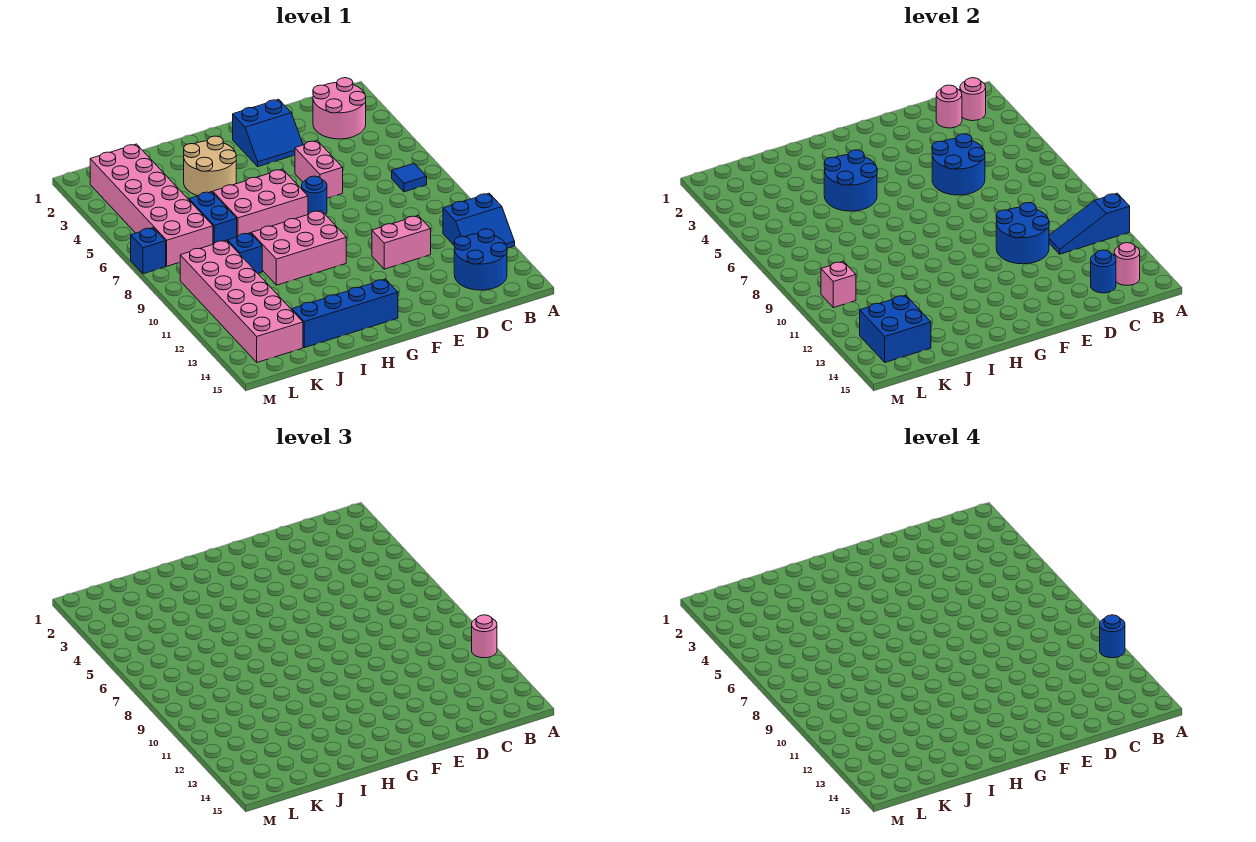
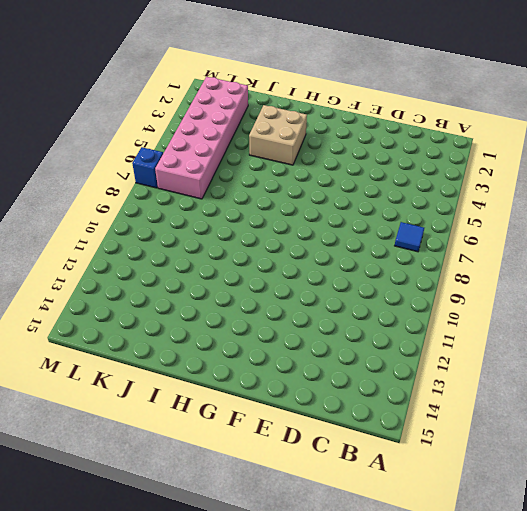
tan brick H3:I4 level 1 -> tan round brick H3:I4 level 1
none -> blue slope A11:B12 level 1 top 11
none -> pink round brick B2:C3 level 1
none -> blue round brick B13:C14 level 1

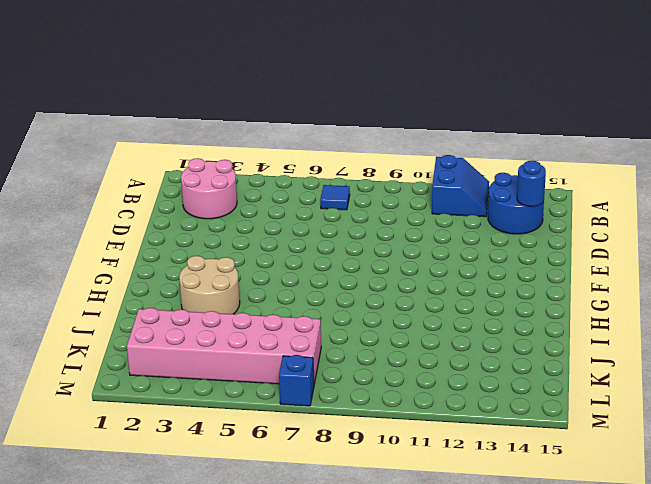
none -> pink brick D11:E11 level 1
none -> blue slope E2:F3 level 1 top 2
none -> pink brick E5:E6 level 1

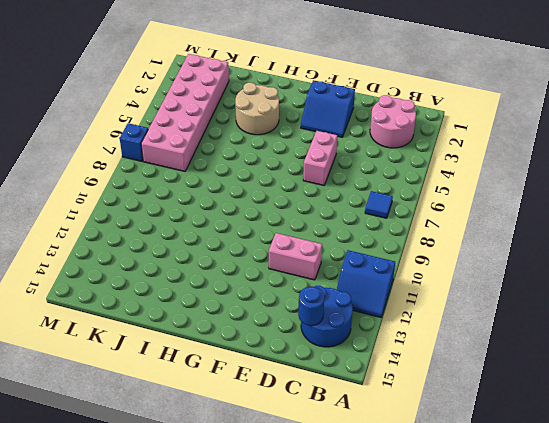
none -> blue round brick F7 level 1
none -> pink brick G6:I7 level 1
none -> pink brick G9:I10 level 1

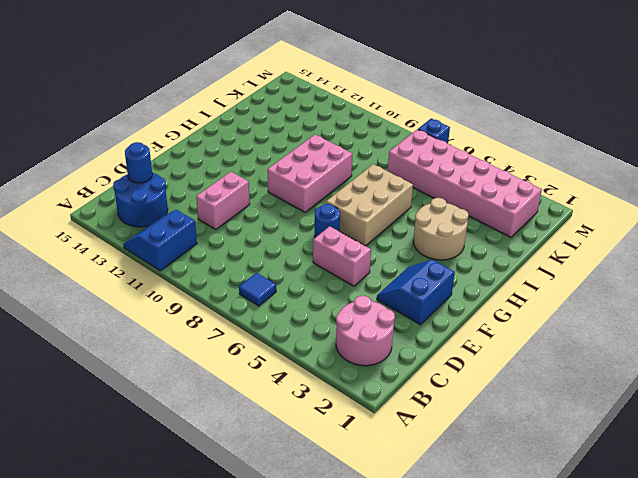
tan brick G6:I7 level 1 -> pink brick G6:I7 level 1
none -> blue brick G14:J14 level 1
none -> blue brick J6:J7 level 1
none -> blue brick J9 level 1

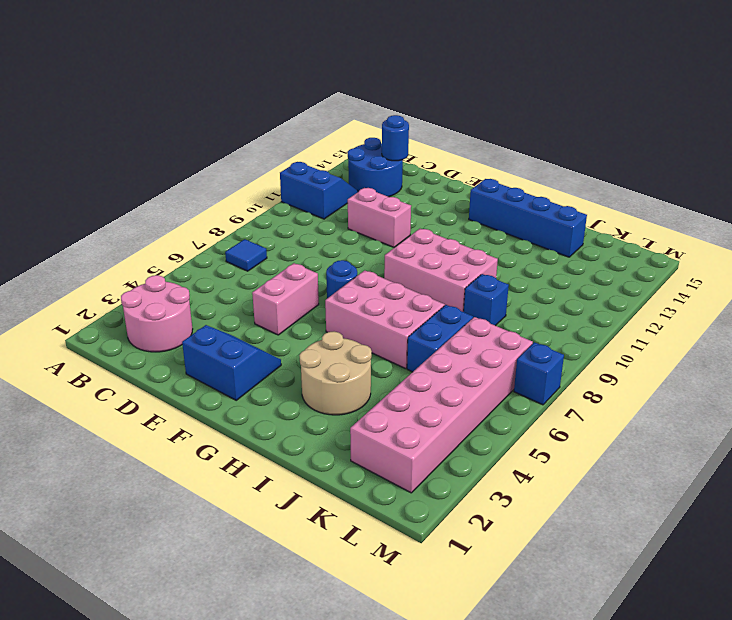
none -> pink brick K9:L14 level 1
none -> blue slope A11:C11 level 2 top A
none -> pink round brick B2 level 2

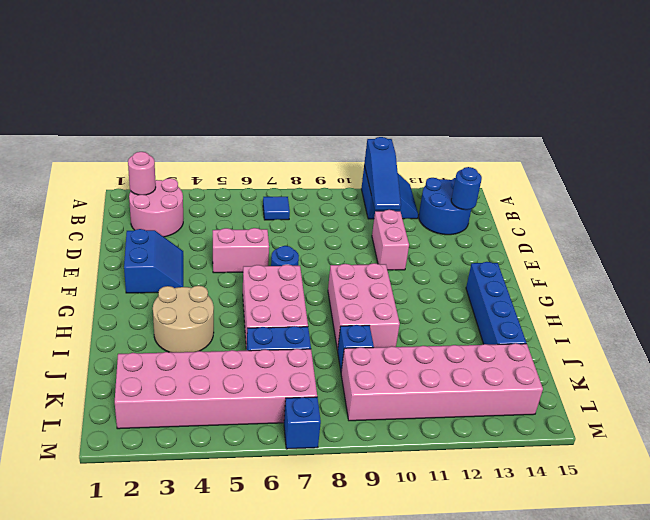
none -> pink round brick B14 level 2
none -> pink round brick C2 level 2
none -> blue round brick D5:E6 level 2

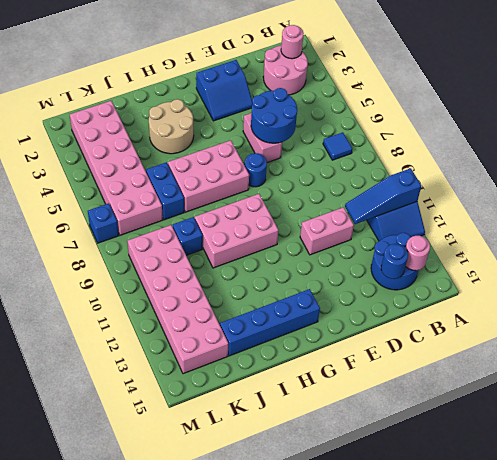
none -> pink round brick C2 level 2
none -> blue round brick D10:E11 level 2
none -> blue round brick H4:I5 level 2

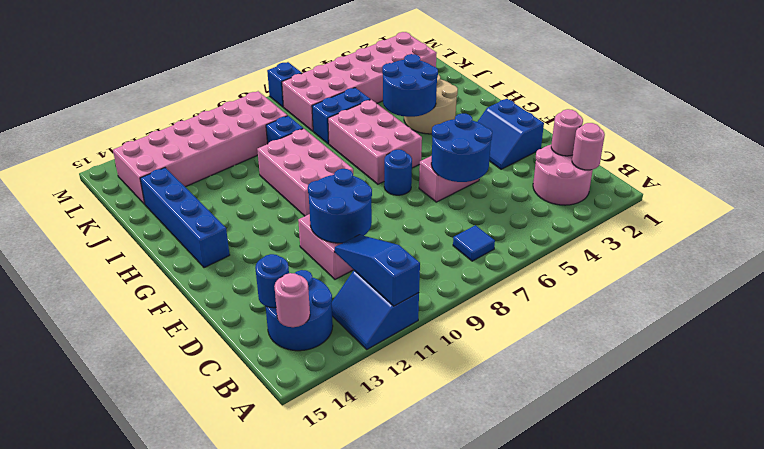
none -> blue brick K13:L14 level 2
none -> pink brick L10 level 2
none -> pink round brick A11 level 3

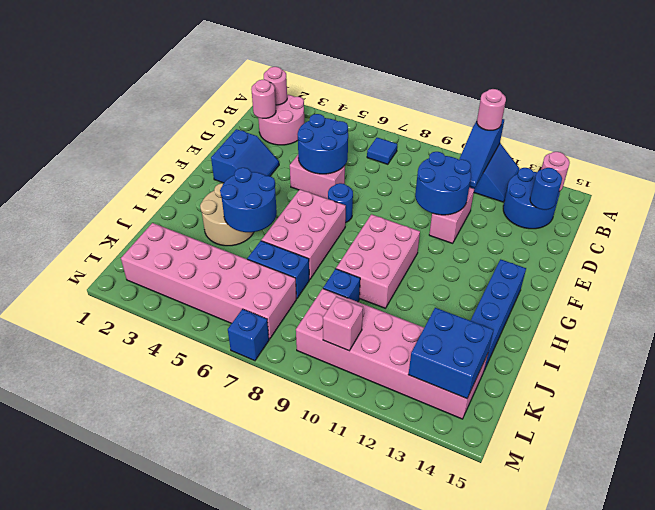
none -> blue round brick A11 level 4

